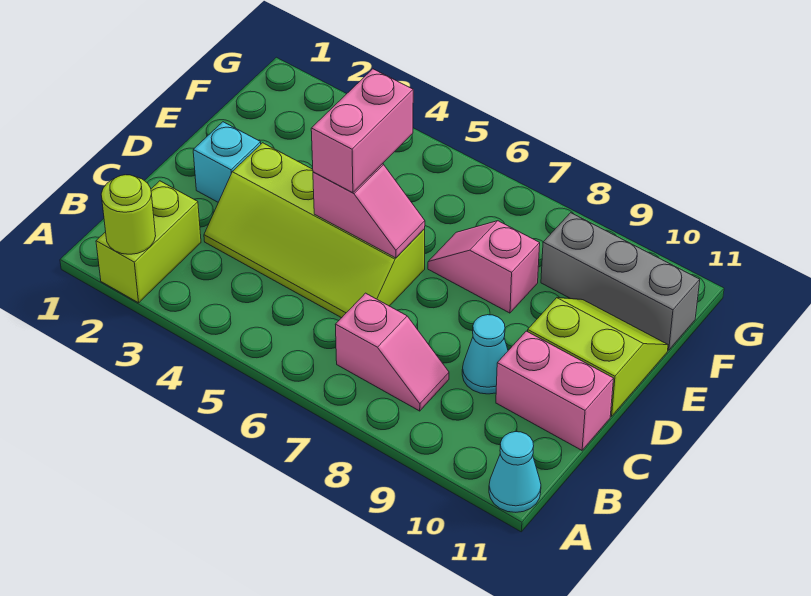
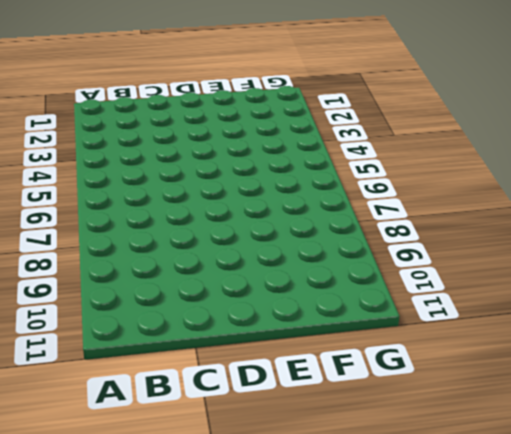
none -> lime brick A2:B2 level 1
none -> cyan cone A11 level 1
none -> pink slope B7:B8 level 1 top 7

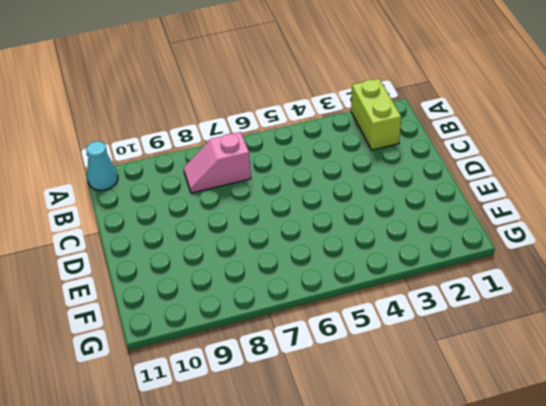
none -> lime slope C3:D6 level 1 top D
none -> cyan cone C9 level 1
none -> pink brick C10:C11 level 1

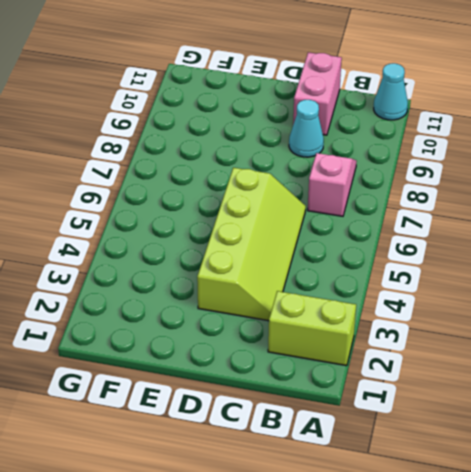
none -> cyan brick D2 level 1
none -> lime slope D10:E11 level 1 top D
none -> pink slope E7:E8 level 1 top 8

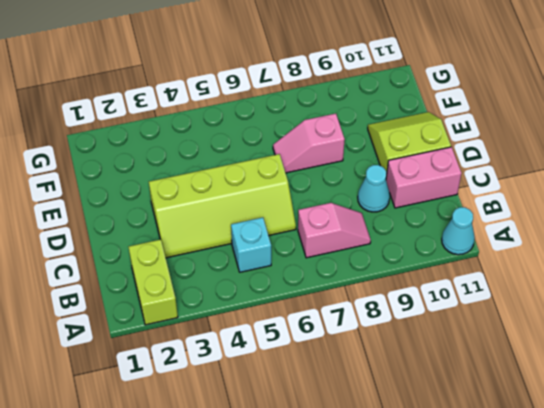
cyan brick B5 level 1 -> cyan brick D2 level 1
none -> grey brick F9:F11 level 1
none -> lime round brick A2 level 2
none -> pink slope D5:D6 level 2 top 5

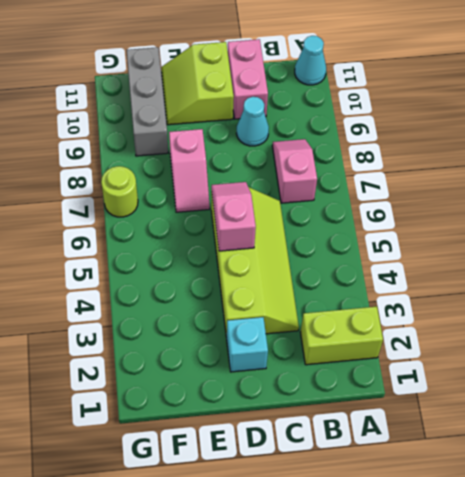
lime round brick G7 level 1 -> lime round brick A2 level 2
none -> pink brick D5:E5 level 3

